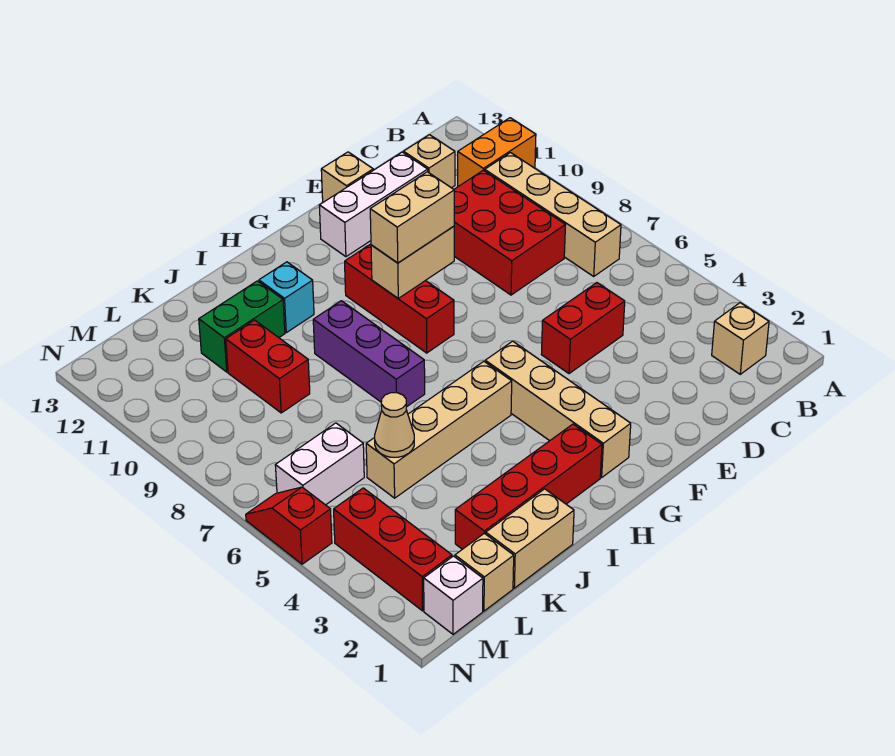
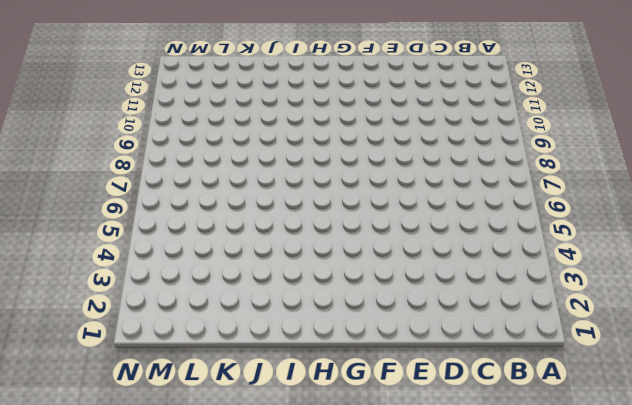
none -> orange brick A11:B11 level 1
none -> tan brick B2 level 1
none -> tan brick B7:B10 level 1

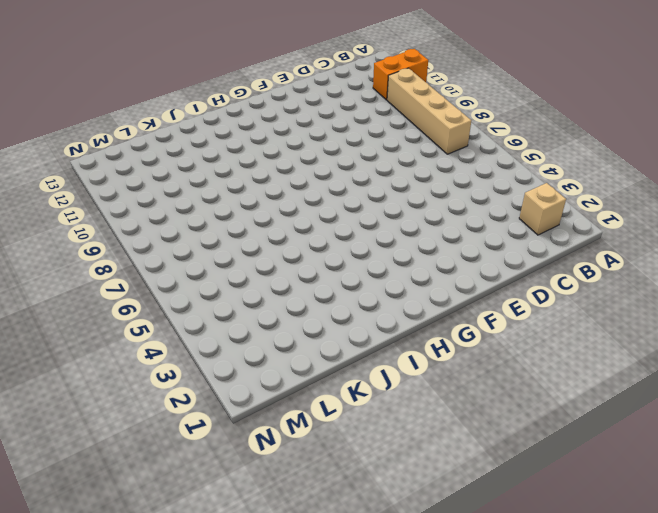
none -> red brick C8:D10 level 1
none -> tan brick C12 level 1
none -> red brick D5:E5 level 1

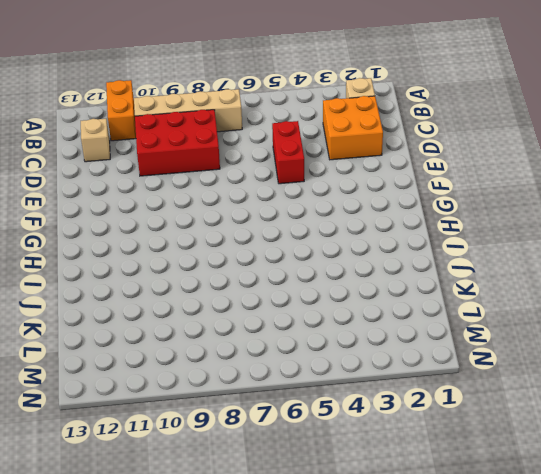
orange brick C2:D3 level 1 -> none
none -> white brick D12:F12 level 1
none -> tan brick E13 level 1
none -> tan brick G2:G5 level 1

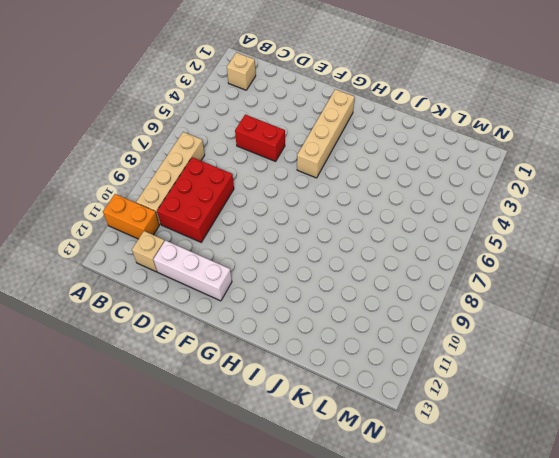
none -> tan brick E13 level 1
none -> red brick G8:G10 level 1
none -> red brick H2:K2 level 1

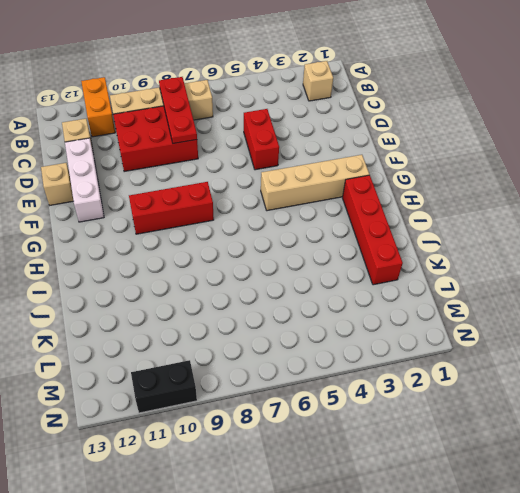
red plate B8:D8 level 2 -> none
black brick N10:N11 level 1 -> none
none -> tan brick H5:K5 level 1
none -> purple brick I7:I9 level 1
none -> cyan brick I11 level 1

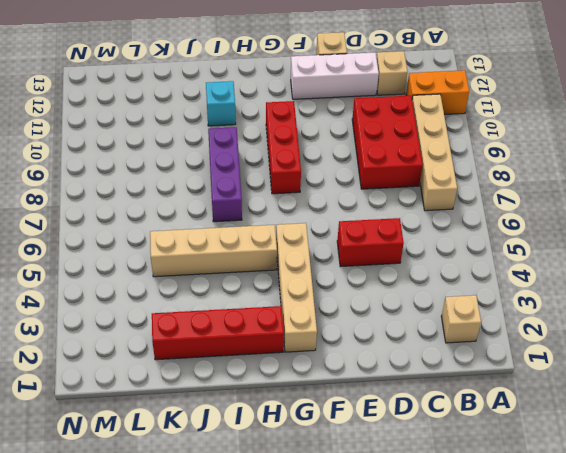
none -> tan brick J1:K1 level 1
none -> green brick J11:K11 level 1
none -> red brick K9:K10 level 1

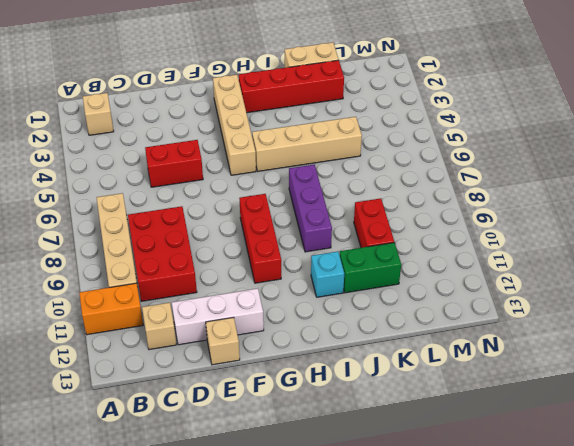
none -> tan brick L1 level 1
none -> white brick L6:M6 level 1
none -> white brick M1 level 1

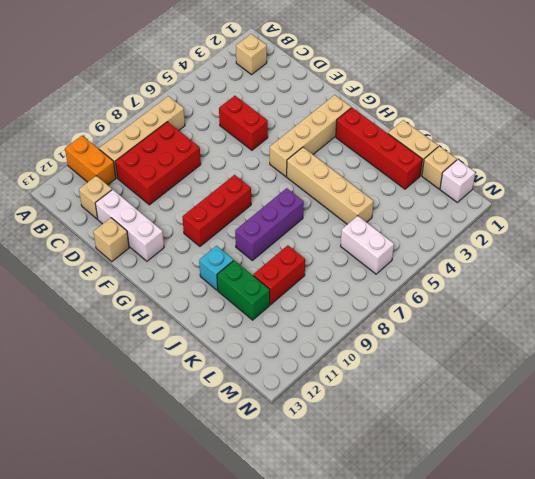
none -> red brick M2:M4 level 1
none -> red slope N5:N6 level 1 top 5
none -> tan brick F9:G9 level 2

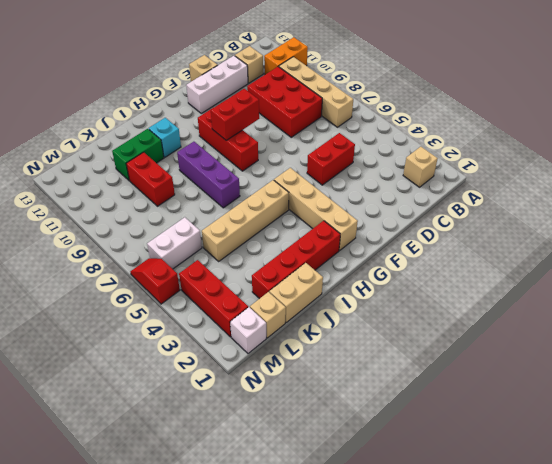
red brick F9:G9 level 2 -> tan brick F9:G9 level 2
none -> tan cone K5 level 2
none -> tan brick F9:G9 level 3

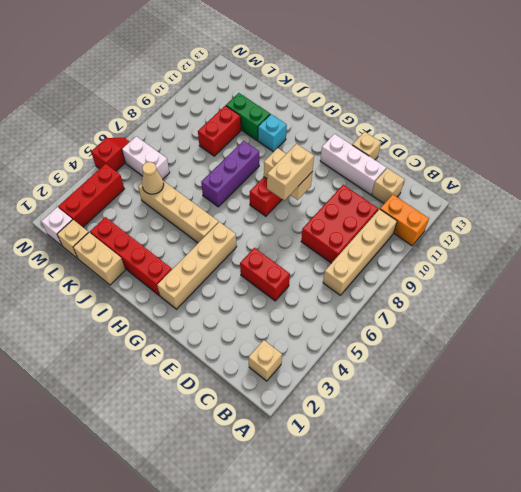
tan brick F8:F9 level 3 -> tan brick F9:G9 level 3

